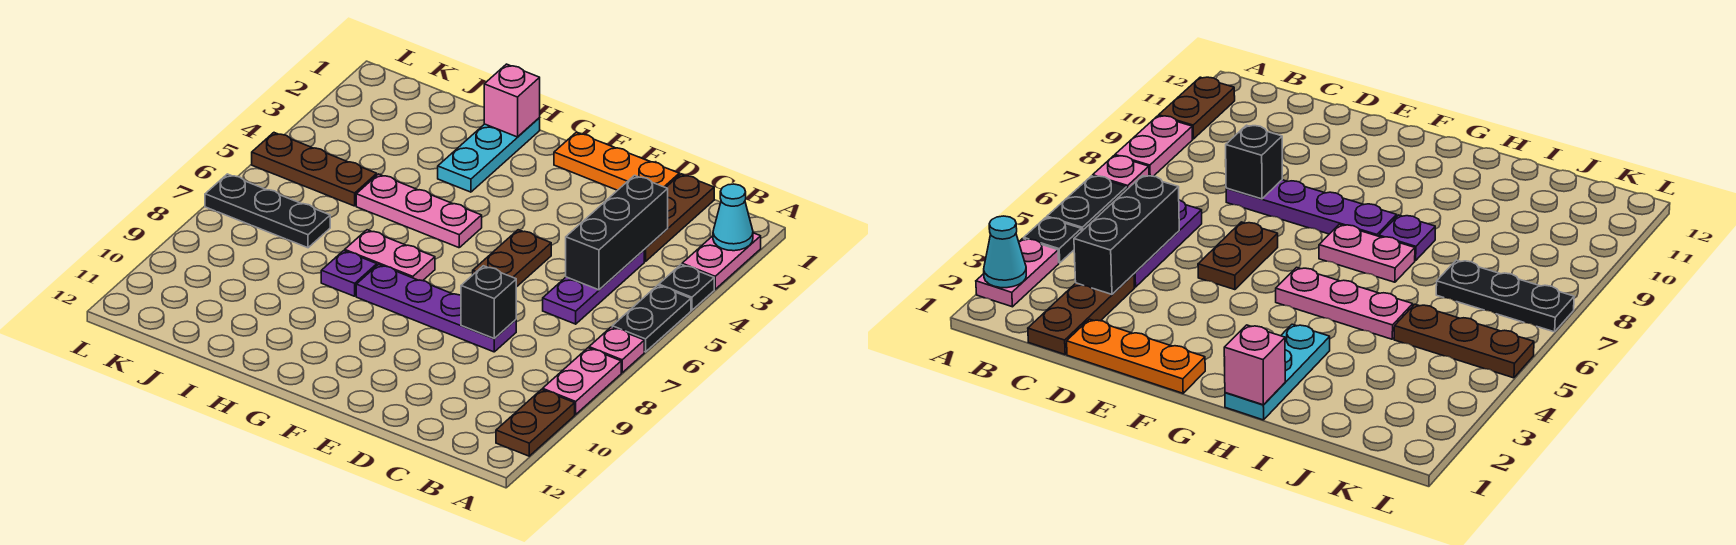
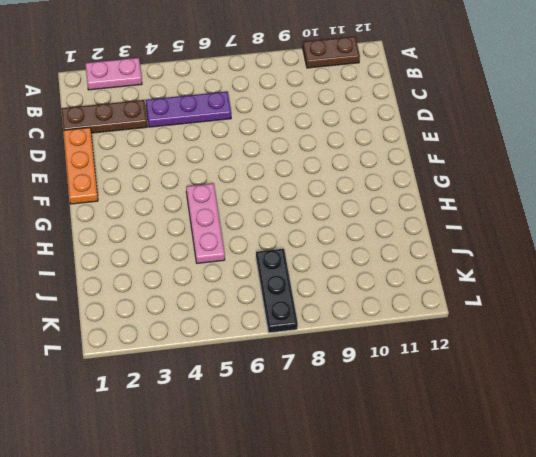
none -> black plate A4 level 1
none -> black plate A5:A6 level 1
none -> pink plate A7 level 1

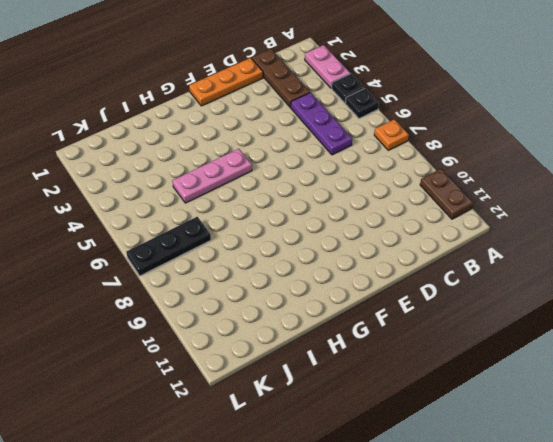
black plate A5 level 1 -> black plate A5:A6 level 1
orange plate A7 level 1 -> pink plate A7 level 1
none -> pink plate A8:A9 level 1
none -> purple plate D8:G8 level 1
none -> brown plate E5:E6 level 1

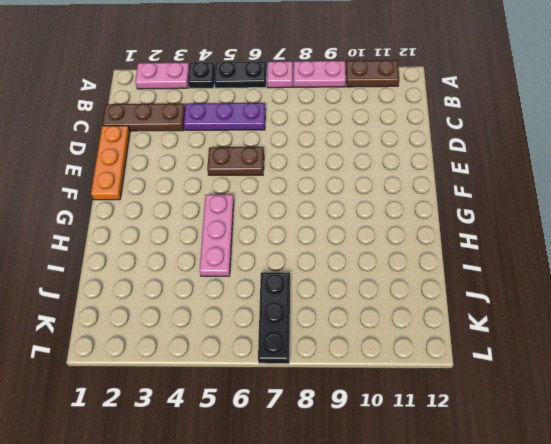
none -> purple plate D8:G8 level 1
none -> pink plate G7:H7 level 1
none -> cyan plate H1:H3 level 1

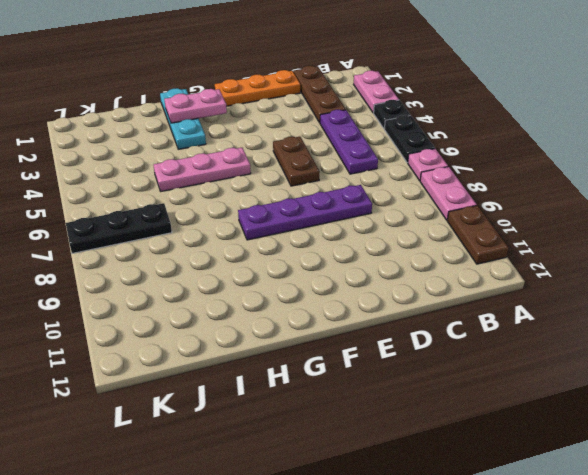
pink plate G2:H2 level 2 -> pink plate G7:H7 level 1
none -> purple plate H8 level 1
none -> brown plate J5:L5 level 1
none -> cyan cone A2 level 2

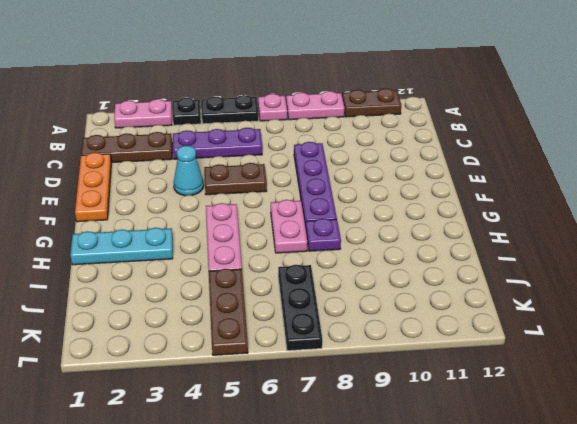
cyan cone E4 level 1 -> cyan cone A2 level 2
none -> black brick C3:C5 level 2
none -> black brick D8 level 2
none -> pink brick H1 level 2

